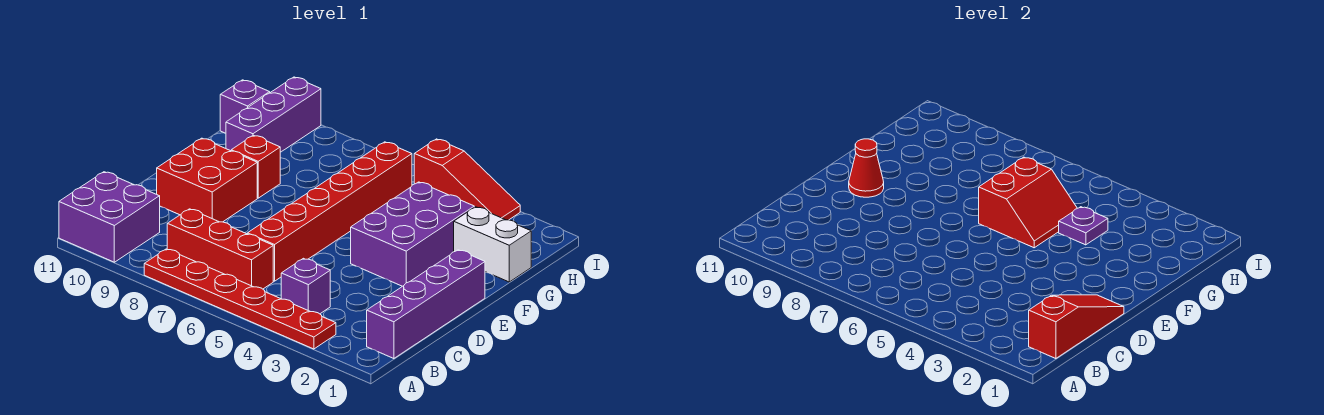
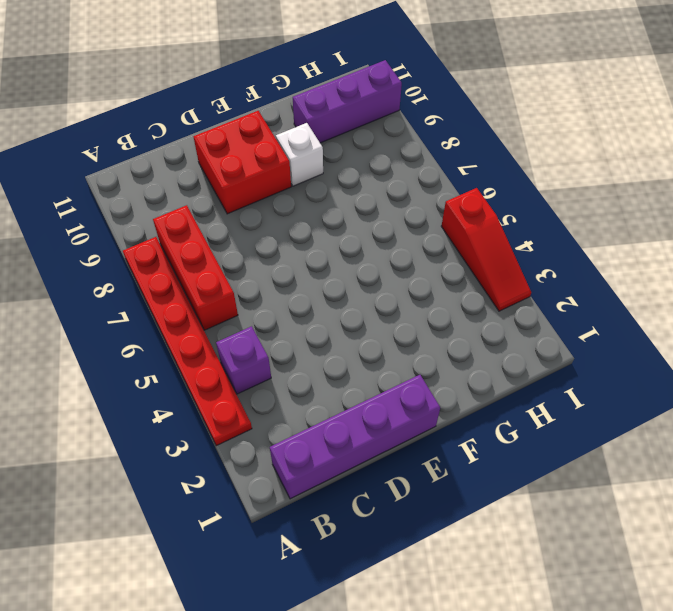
white brick F9 level 1 -> red brick F9 level 1
none -> purple brick A10:B11 level 1
none -> red brick C6:H6 level 1
none -> purple brick E3:G4 level 1

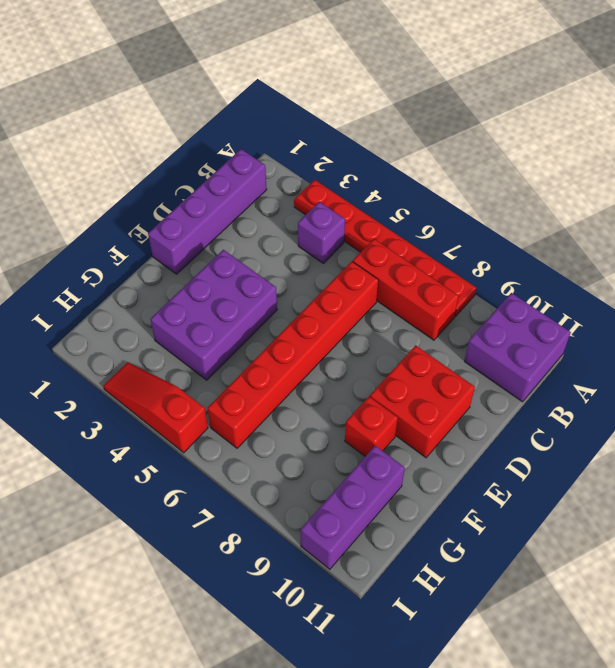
none -> white brick G1:G2 level 1
none -> purple brick H11 level 1
none -> red slope B1:D1 level 2 top B

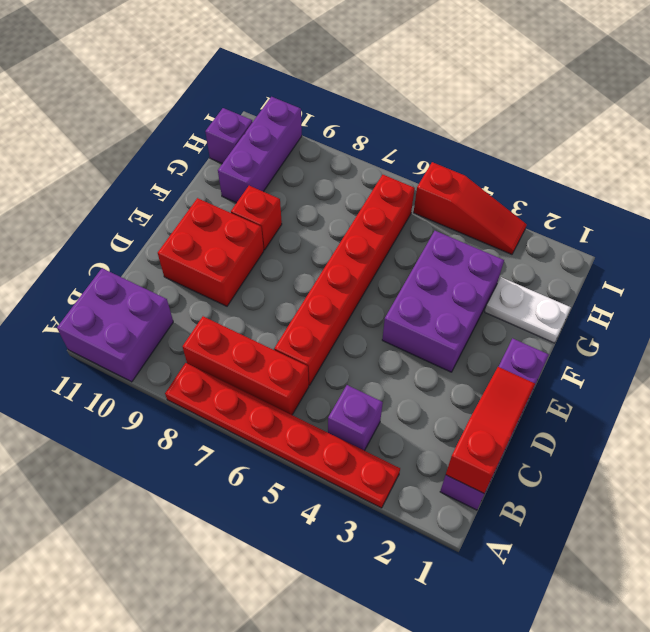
white plate G1:G2 level 1 -> white brick G1:G2 level 1
none -> red cone E10 level 2
none -> red slope F5:G6 level 2 top 6
none -> purple plate G4 level 2

